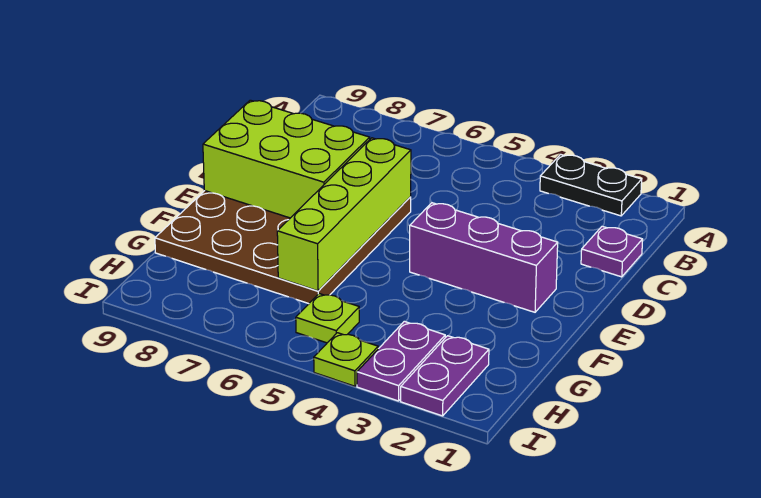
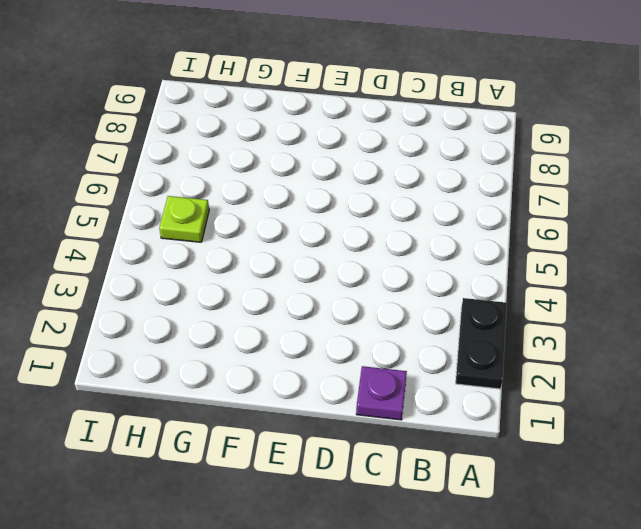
none -> brown plate D6:G9 level 1
none -> purple brick E2:E4 level 1

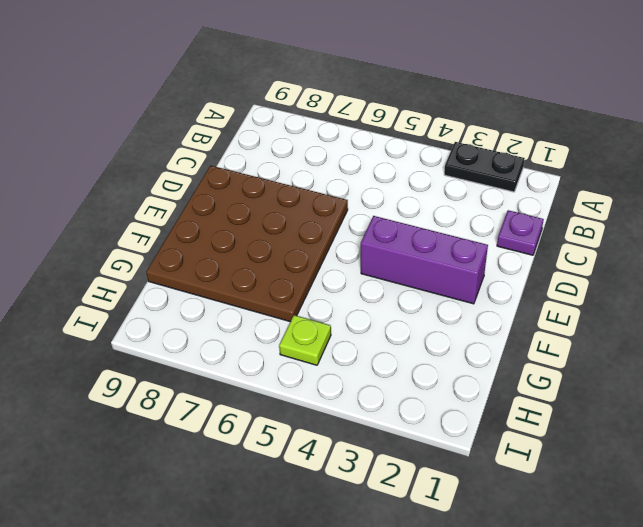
none -> purple plate H2:I2 level 1
none -> purple plate H3:I3 level 1

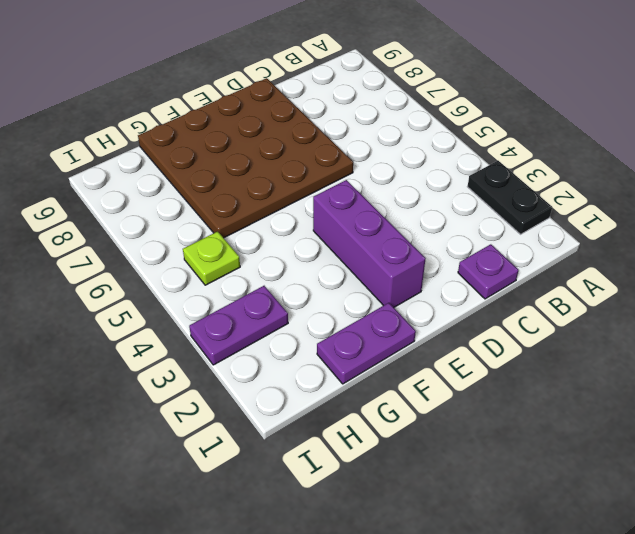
purple plate F1:G1 level 1 -> purple plate H2:I2 level 1
none -> lime plate I4 level 1
none -> lime brick D6:G6 level 2

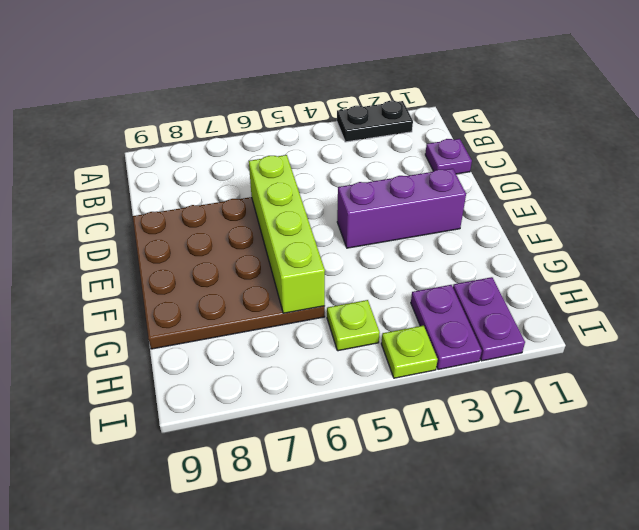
none -> lime brick D7:E9 level 2

